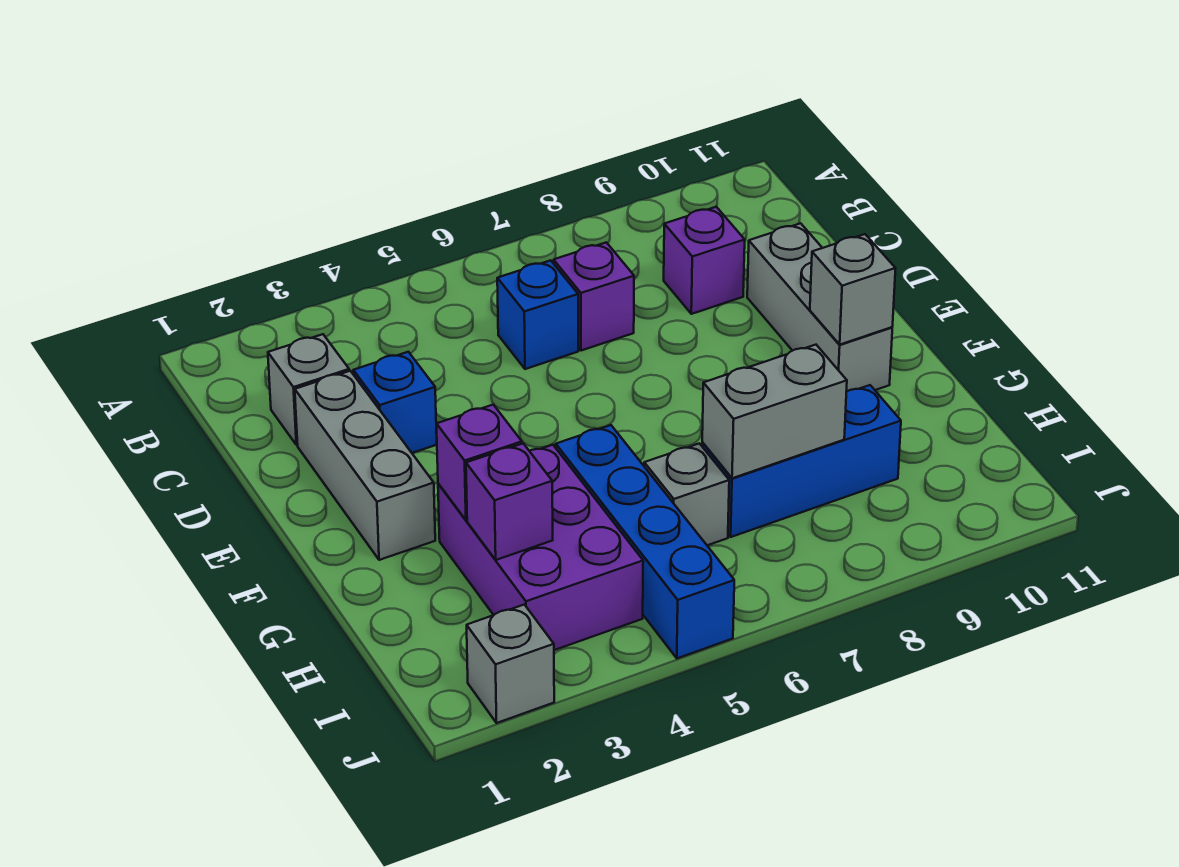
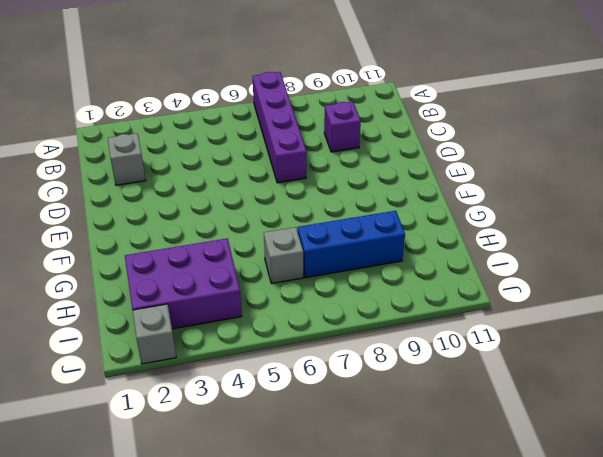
purple brick A7:D7 level 1 -> purple brick C7 level 1
purple brick H2:I4 level 1 -> purple brick G3:I4 level 1
none -> blue brick C6 level 1
none -> grey brick D2:F2 level 1
none -> blue brick D3 level 1

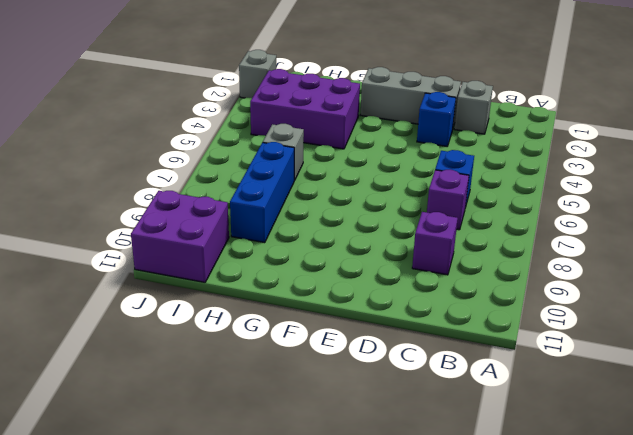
purple brick I10:J11 level 1 -> none
none -> grey brick D10:F10 level 1
none -> blue brick G5:J5 level 1
none -> grey brick F10 level 2

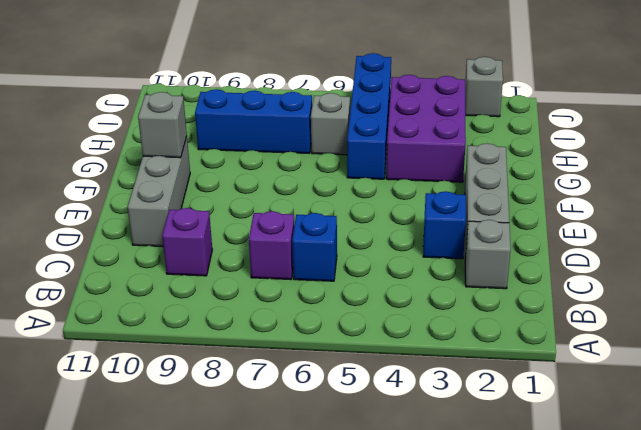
none -> purple brick G3 level 2
none -> purple brick H3 level 2
none -> grey brick H7:H8 level 2

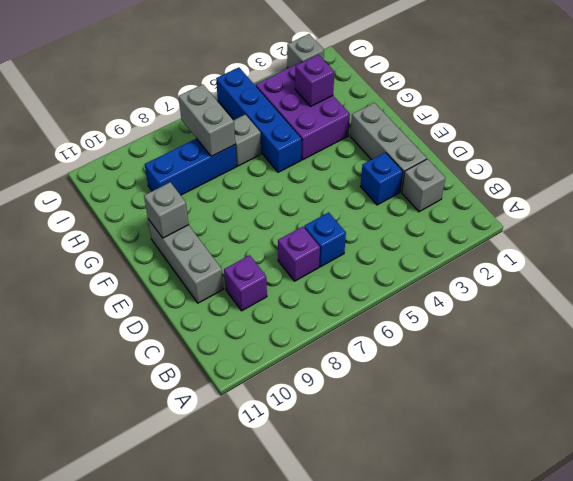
grey brick H7:I7 level 2 -> grey brick H7:H8 level 2
none -> purple brick G3 level 2

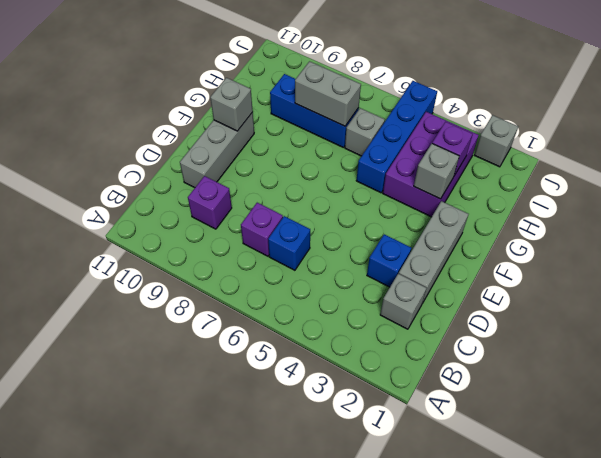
grey brick G3 level 2 -> purple brick G3 level 2

